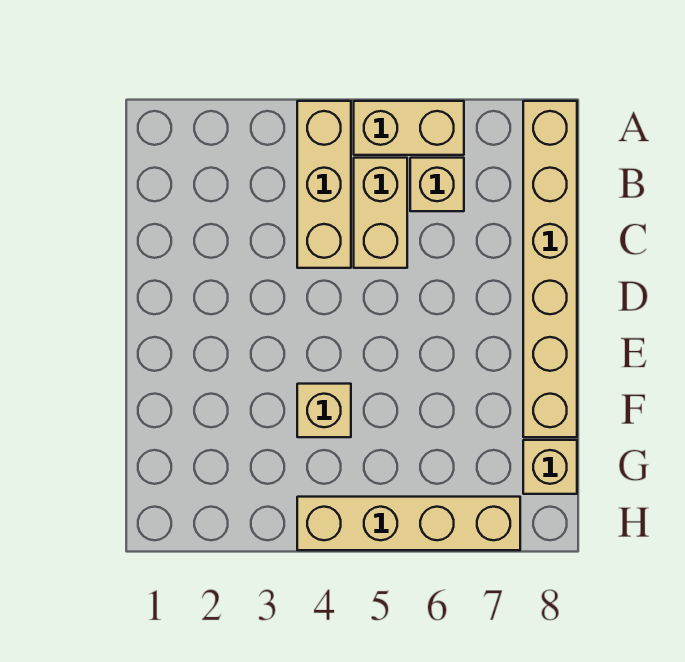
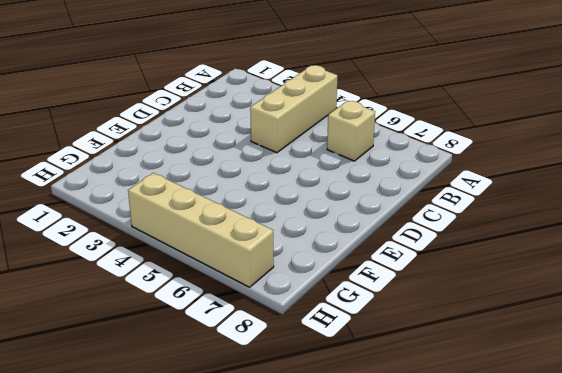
none -> tan brick A5:A6 level 1
none -> tan brick A8:F8 level 1

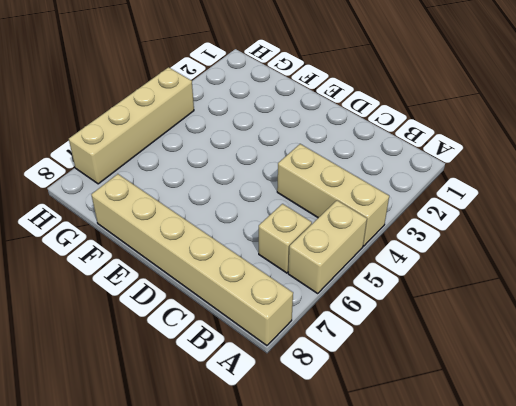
none -> tan brick B5:C5 level 1
none -> tan brick F4 level 1

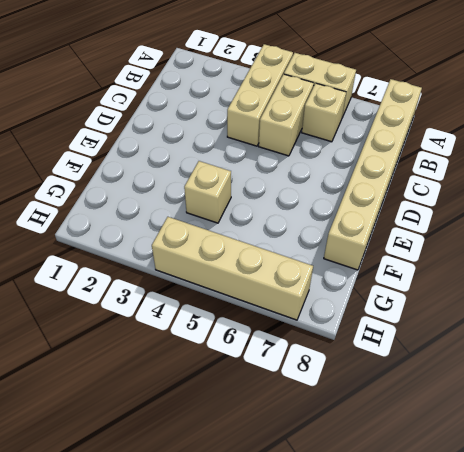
none -> tan brick G8 level 1

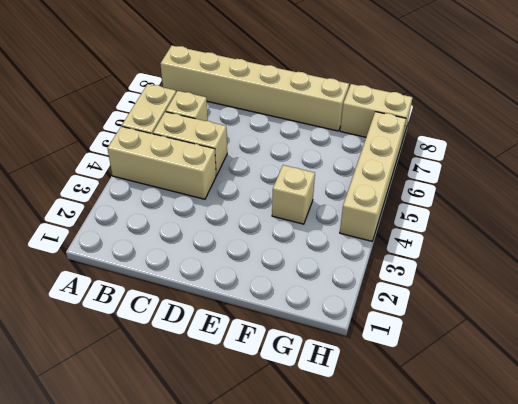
tan brick G8:H8 level 1 -> tan brick G8 level 1

